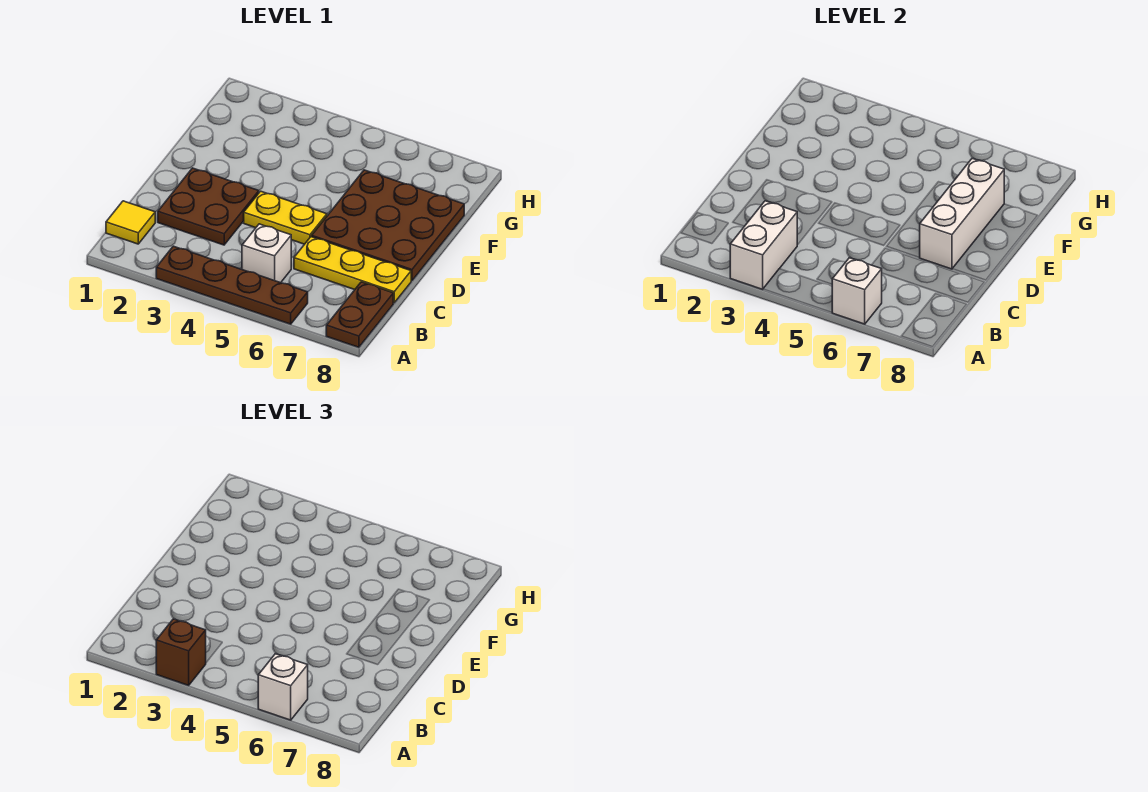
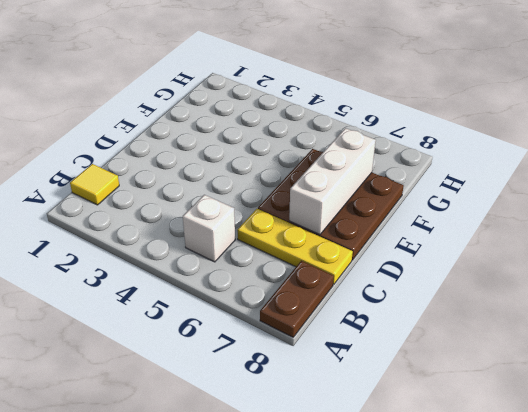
none -> brown plate A3:A6 level 1
none -> brown plate C2:D3 level 1
none -> yellow plate D4:D5 level 1

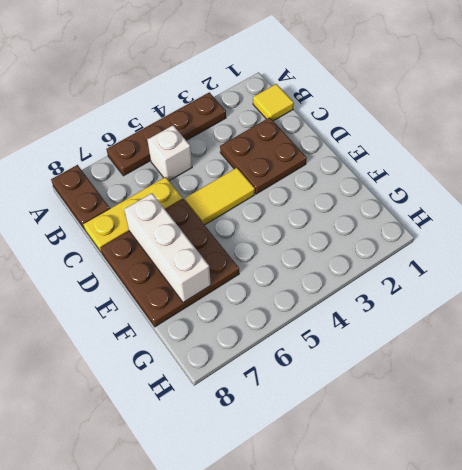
yellow tile D4:D5 level 1 -> yellow plate D4:D5 level 1
none -> white brick A3:B3 level 2
none -> white brick A6 level 2
none -> brown brick A3 level 3

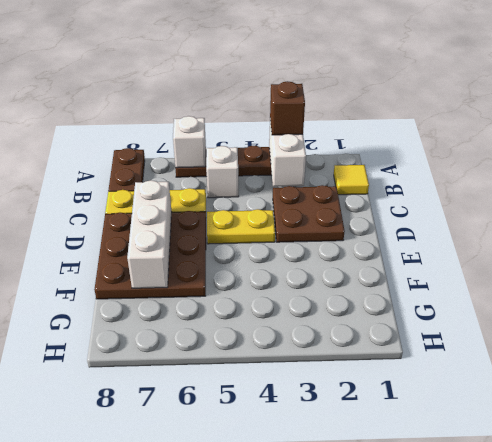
none -> white brick A6 level 3

